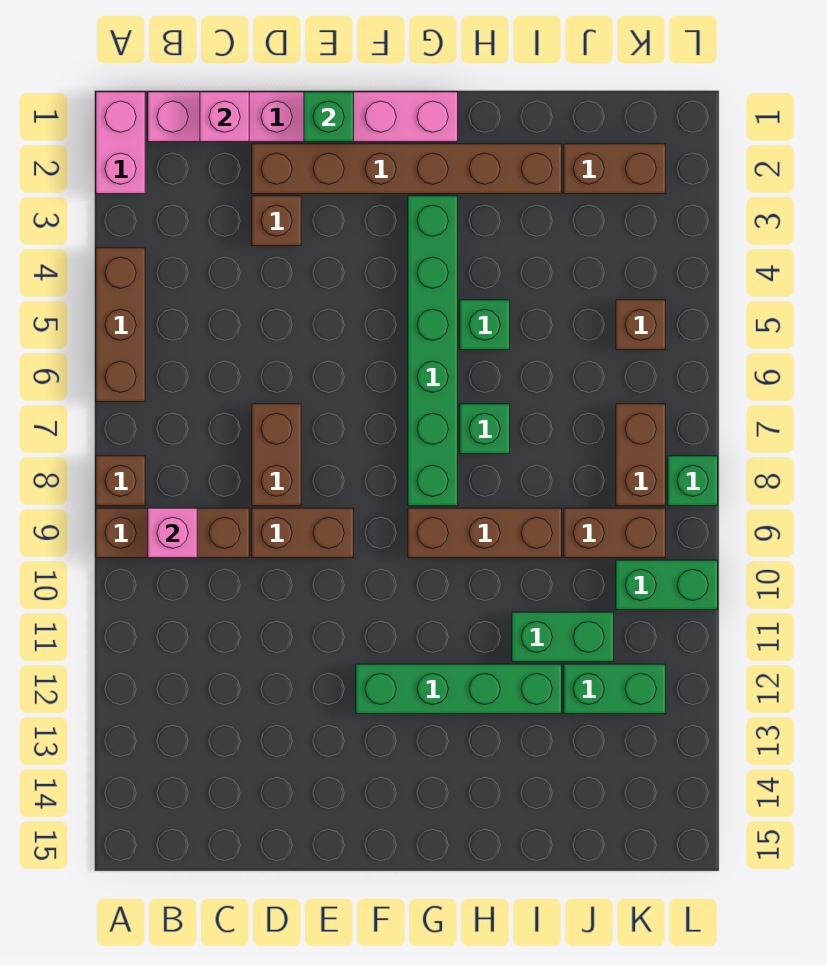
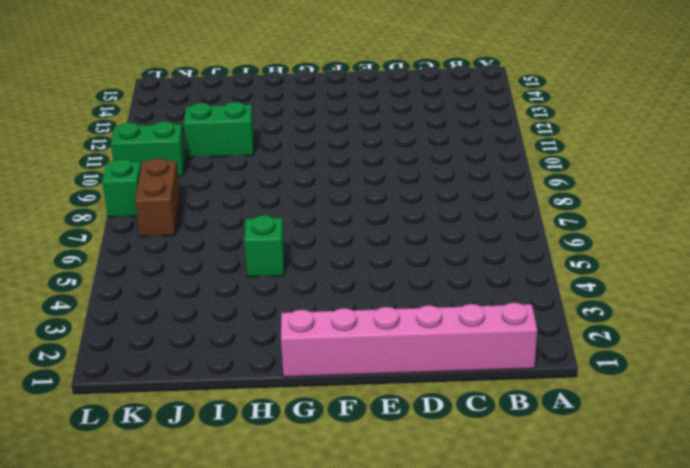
none -> pink brick A1:A2 level 1
none -> brown brick A4:A6 level 1
none -> brown brick A8 level 1

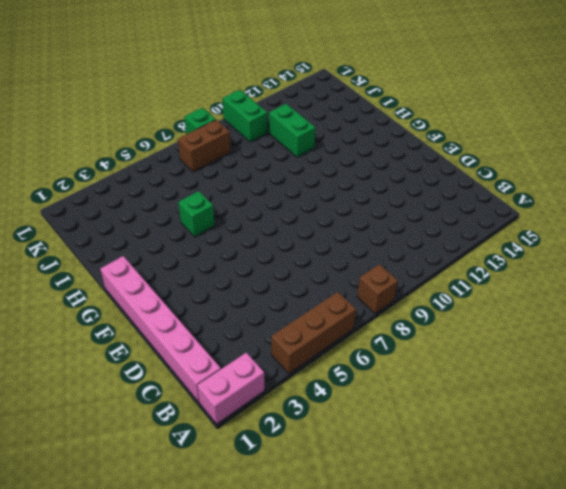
none -> brown brick A9:C9 level 1
none -> brown brick D2:I2 level 1
none -> brown brick D3 level 1

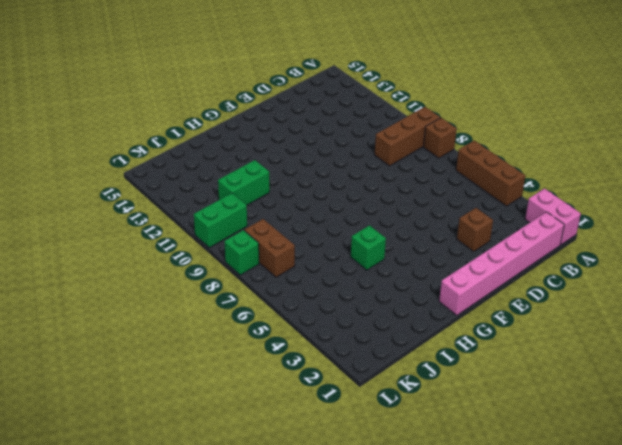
none -> brown brick D2:I2 level 1
none -> brown brick D7:D8 level 1
none -> brown brick D9:E9 level 1

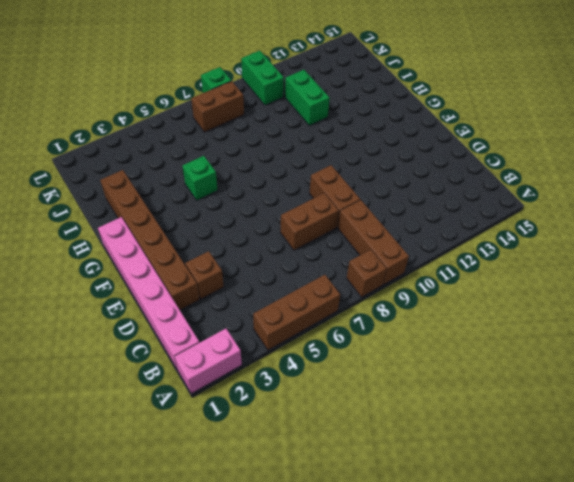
none -> green brick F12:I12 level 1
none -> green brick G3:G8 level 1
none -> brown brick G9:I9 level 1

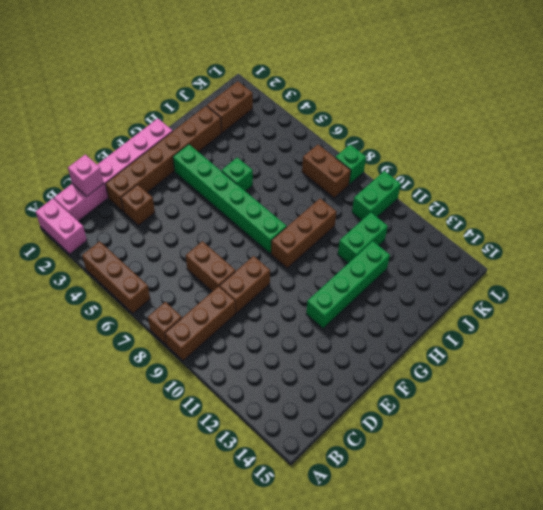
none -> green brick H7 level 1
none -> brown brick J9:K9 level 1
none -> green brick J12:K12 level 1

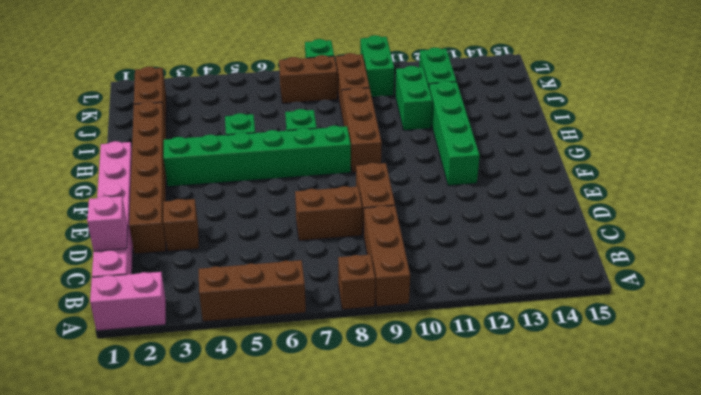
none -> brown brick K5 level 1
none -> pink brick B9 level 2
none -> green brick E1 level 2

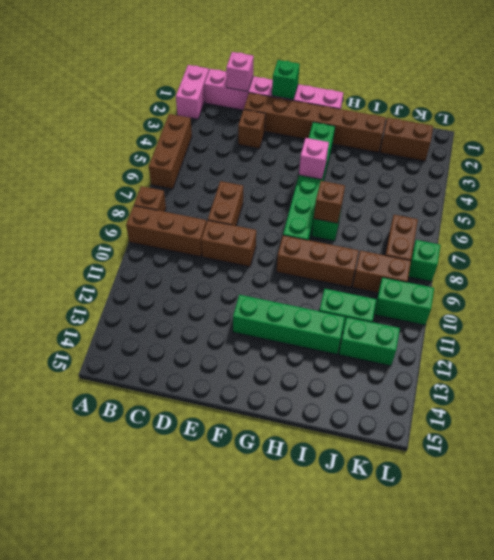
pink brick G5 level 2 -> pink brick B9 level 2
brown brick H7 level 2 -> brown brick K5 level 1
none -> green brick H5 level 1

